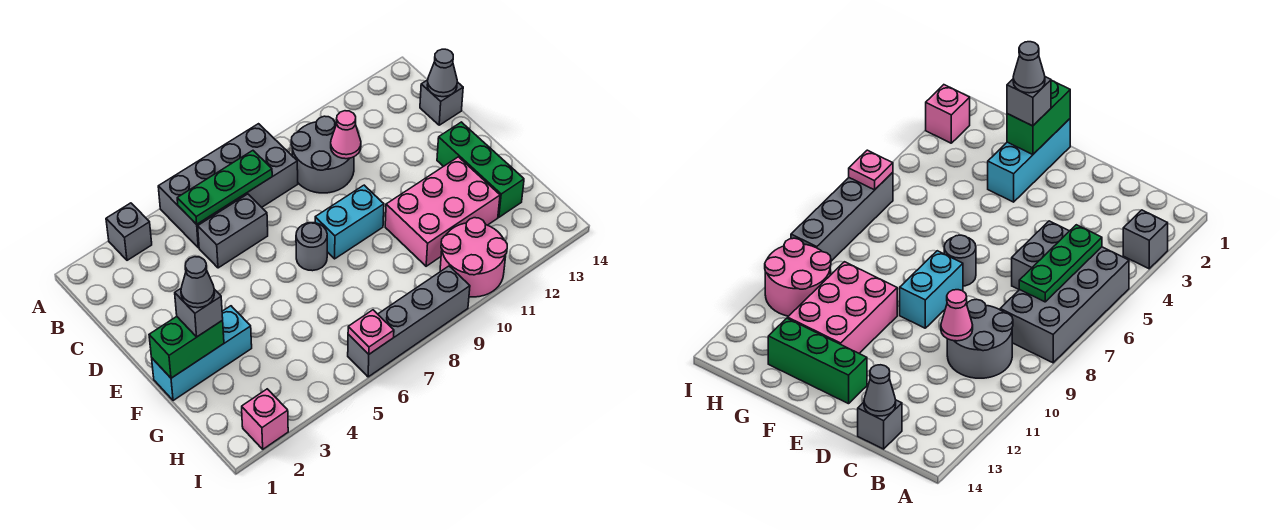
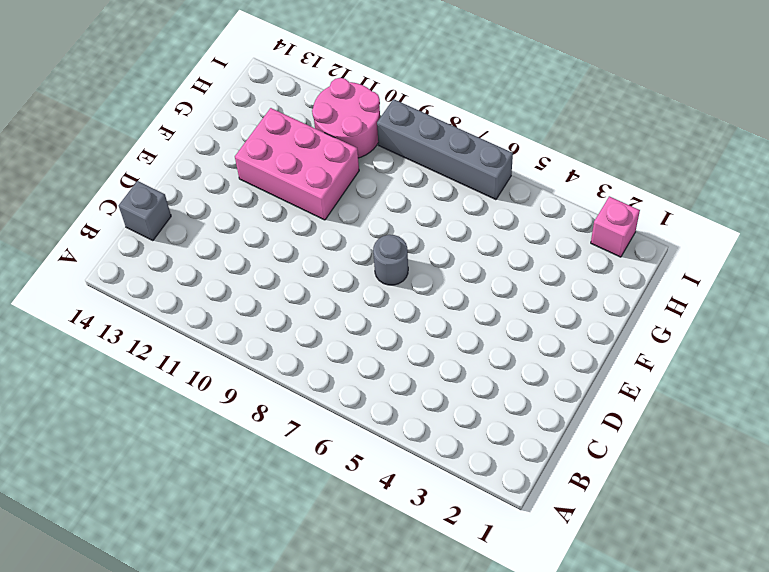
none -> grey brick A3 level 1
none -> grey brick A5:B8 level 1
none -> grey round brick B9:C10 level 1

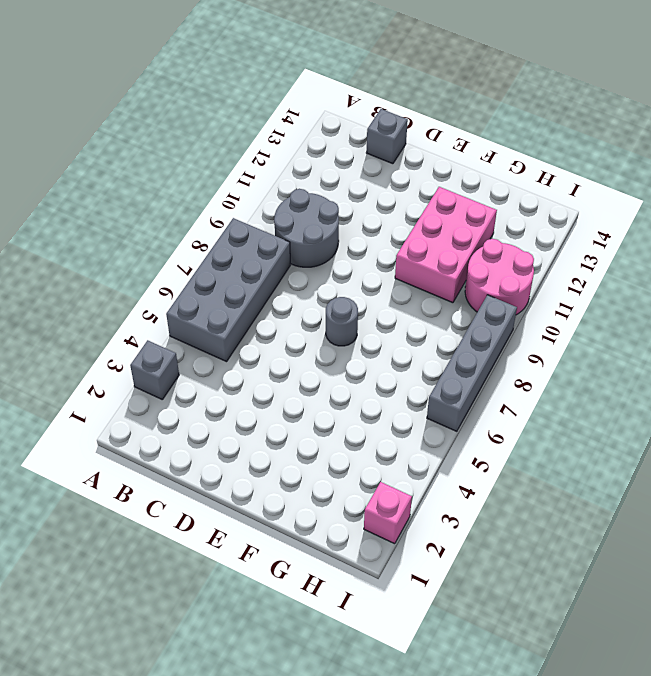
none -> grey brick C5:C6 level 1
none -> cyan brick E8:E9 level 1
none -> green brick E13:G13 level 1

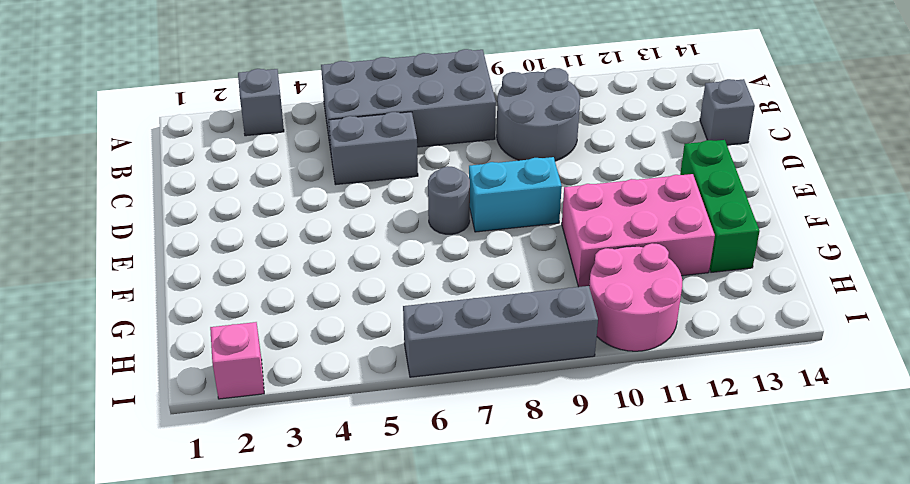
none -> cyan brick F1:F3 level 1
none -> green plate B5:B7 level 2
none -> pink cone C10 level 2

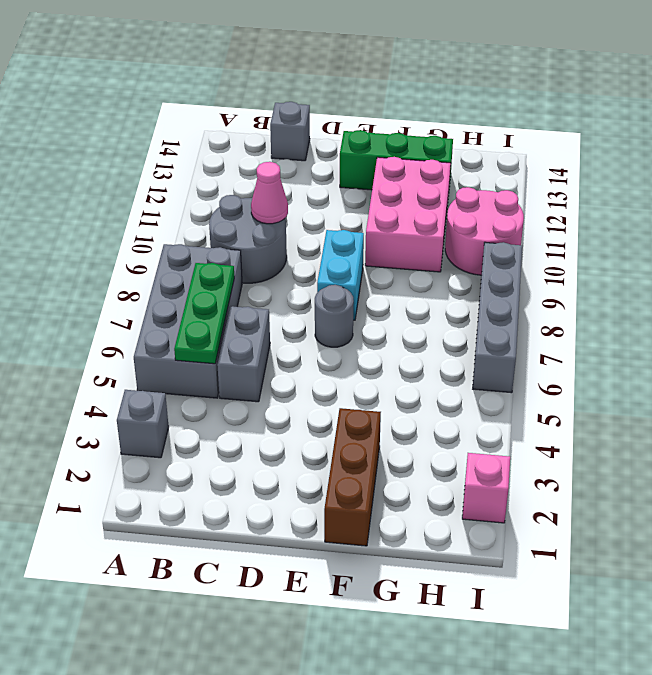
brown brick F1:F3 level 1 -> cyan brick F1:F3 level 1
none -> grey cone C14 level 2
none -> green brick F1:F2 level 2
none -> pink plate I6 level 2

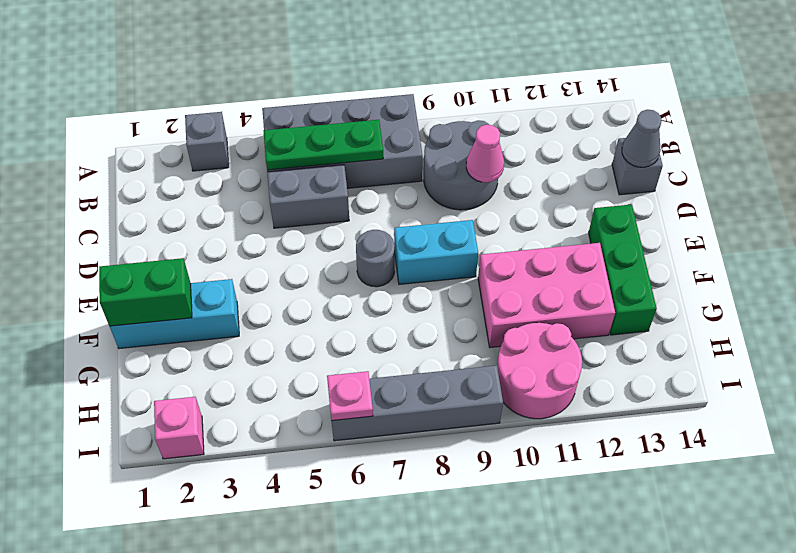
none -> grey brick F2 level 3
none -> grey cone F2 level 4

